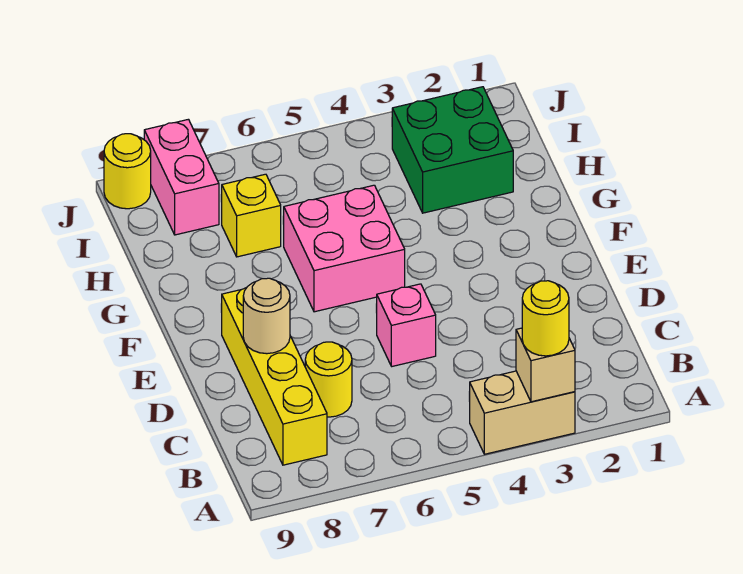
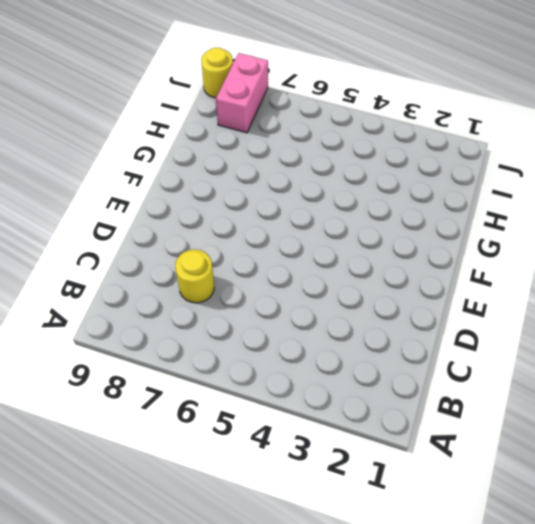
none -> tan brick A3:A4 level 1
none -> yellow brick B8:E8 level 1
none -> pink brick D5 level 1

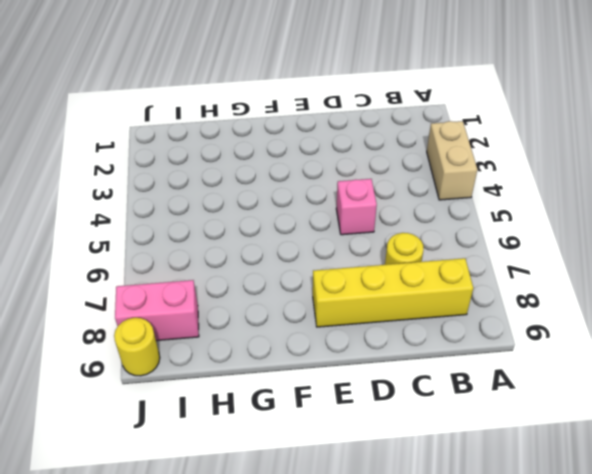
none -> pink brick F5:G6 level 1
none -> green brick H2:I3 level 1
none -> yellow brick H7 level 1

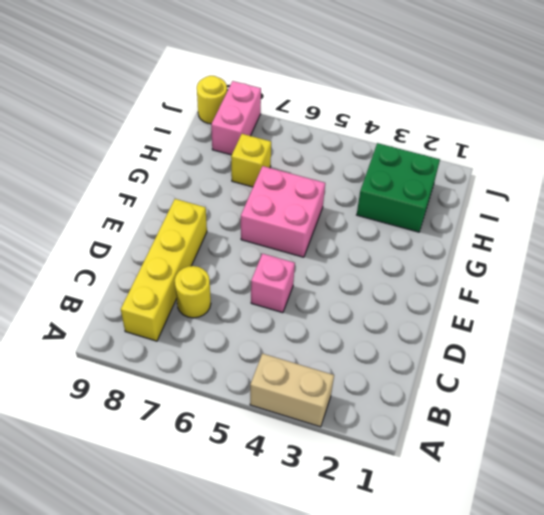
none -> tan brick A3 level 2
none -> tan round brick D8 level 2
none -> yellow round brick A3 level 3

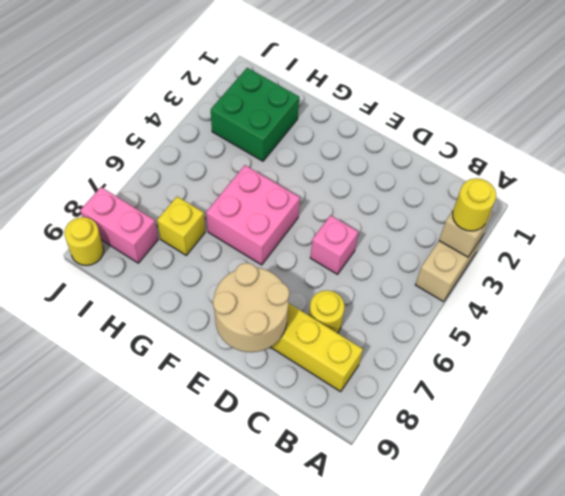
tan round brick D8:E9 level 2 -> tan round brick D8 level 2

